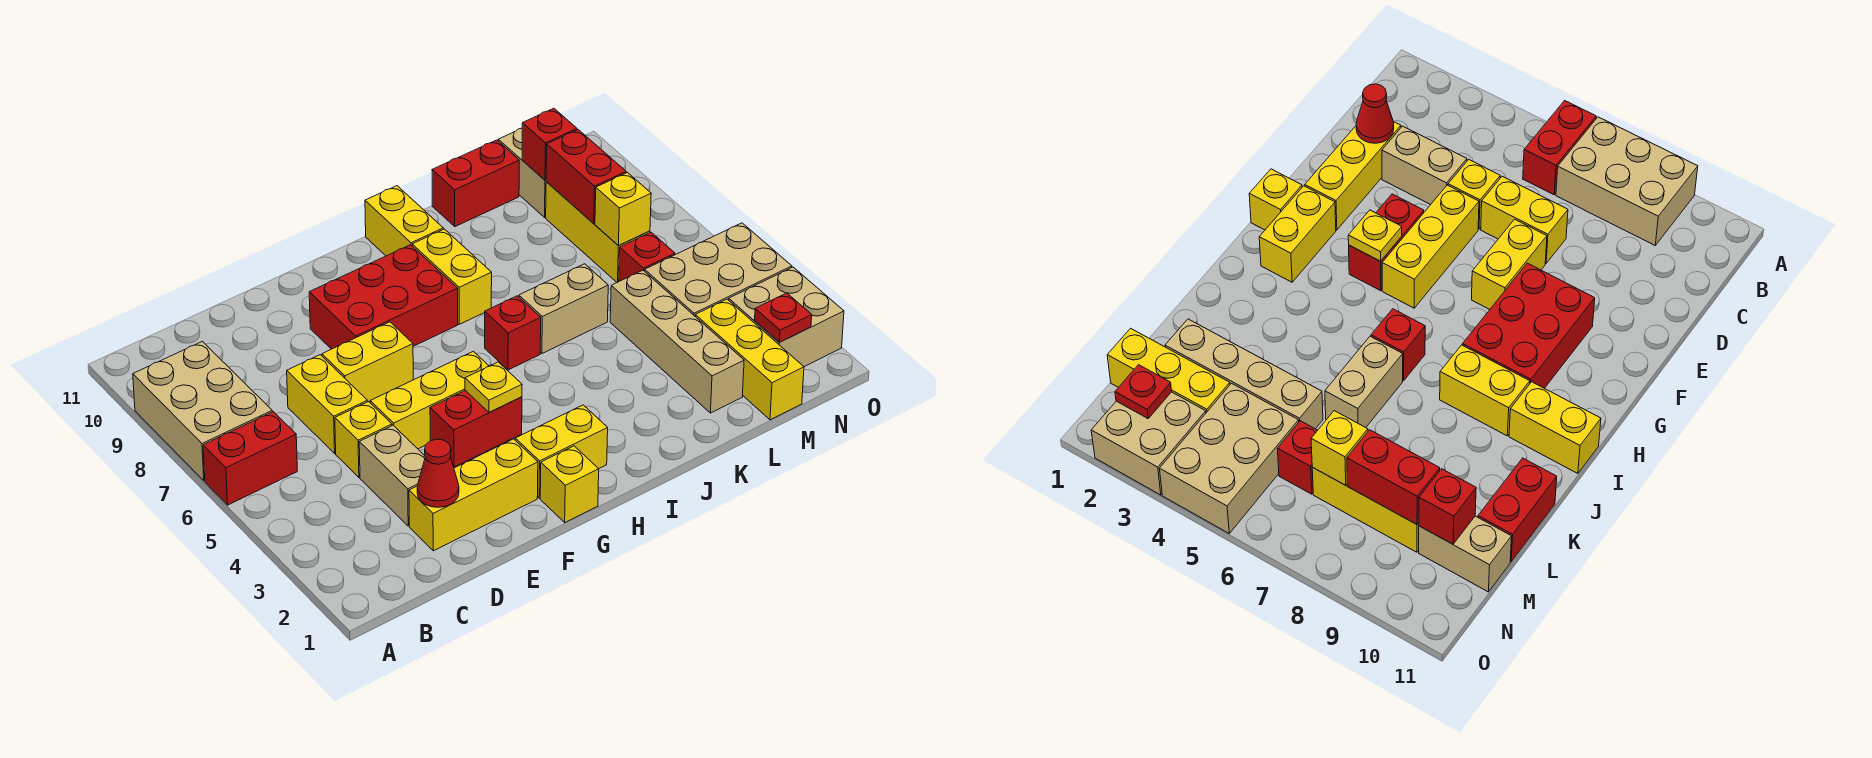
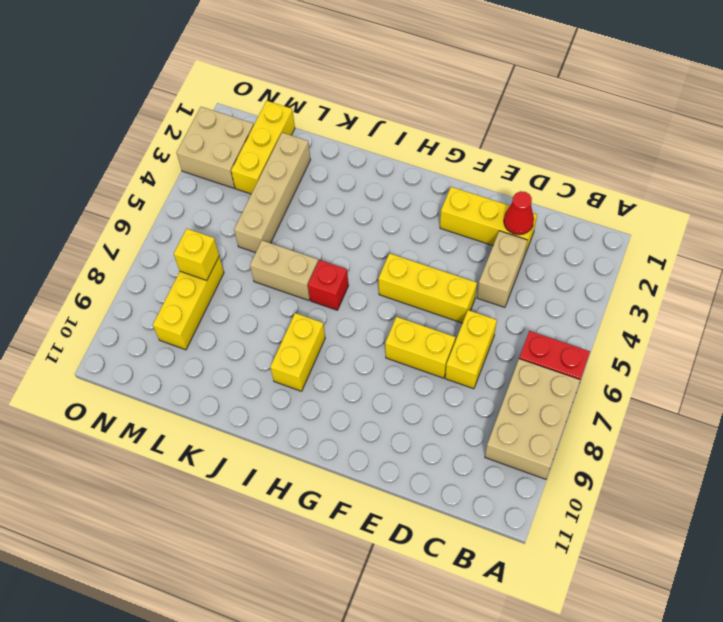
none -> yellow brick D5 level 1
none -> red brick F4:G4 level 1
none -> red brick F8:H9 level 1
none -> yellow brick G1 level 1

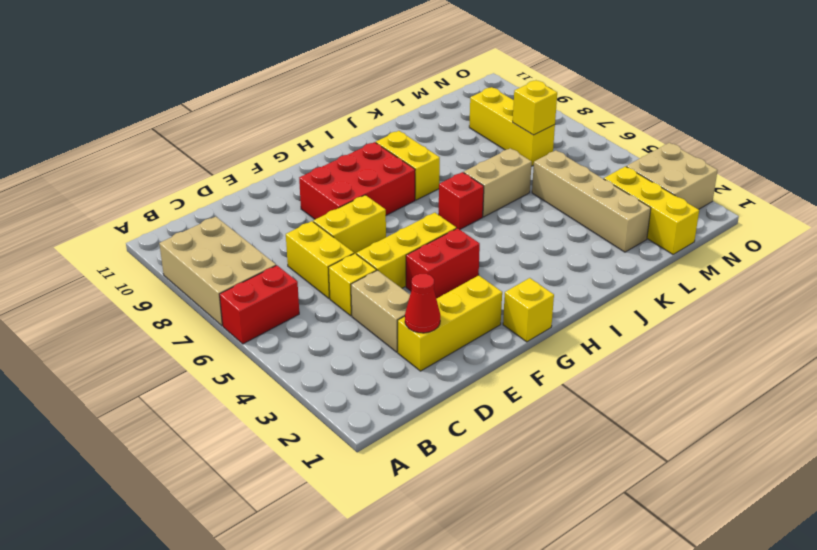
none -> yellow brick G2:H2 level 1
none -> yellow brick I10:I11 level 1
none -> red brick K11:L11 level 1
none -> tan brick M4:O5 level 1

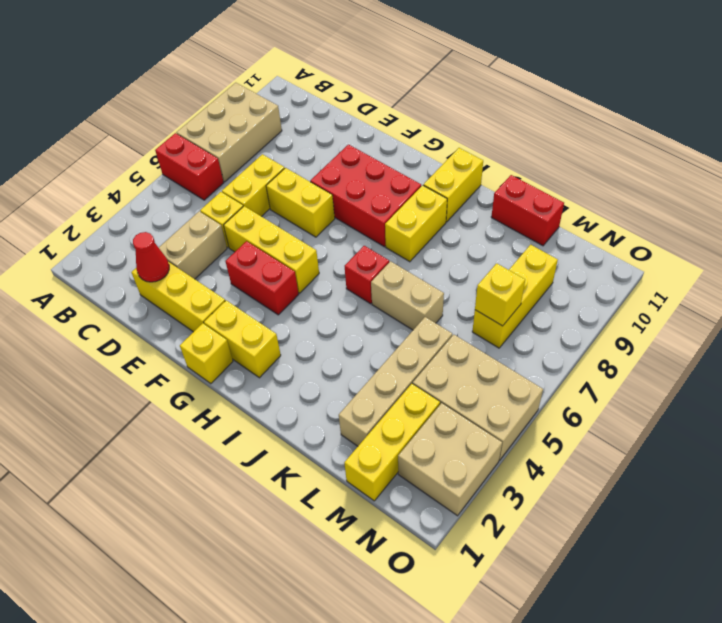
none -> red brick M6 level 1
none -> tan brick M10:M11 level 1
none -> yellow plate G4 level 2
none -> red brick M8:M9 level 2

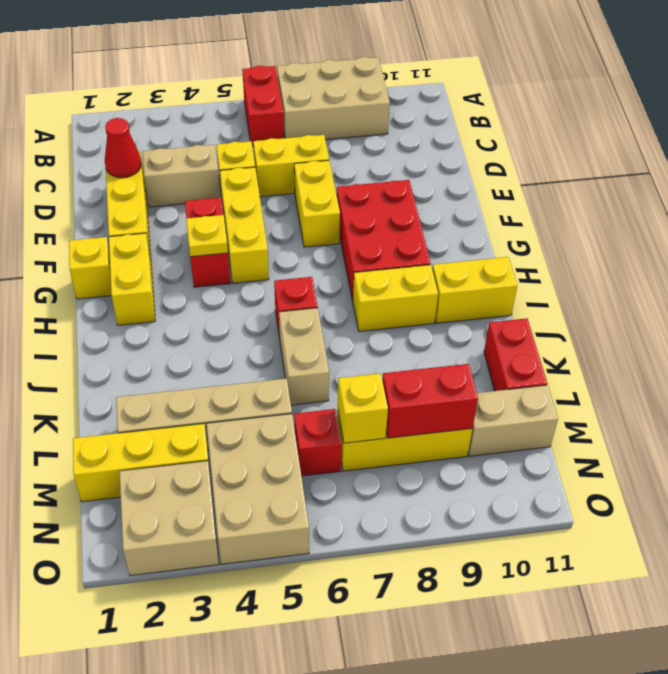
none -> red brick M10 level 2
none -> red plate N2 level 2

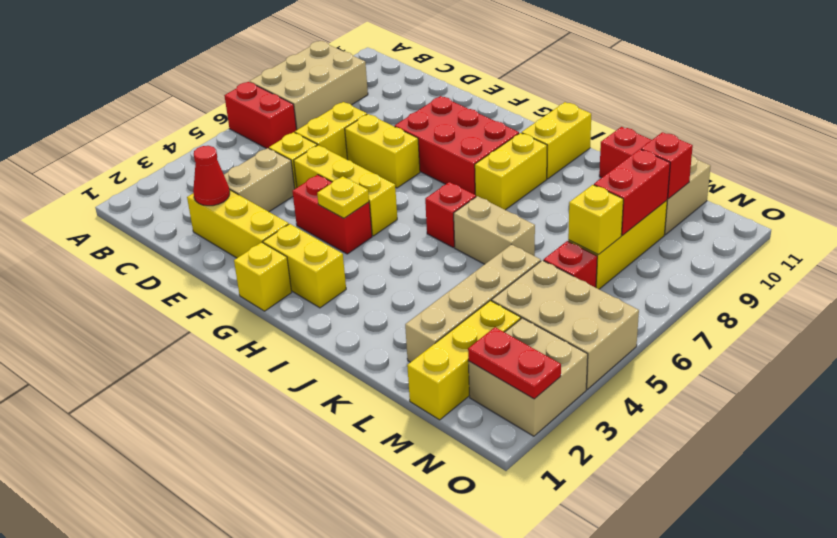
red plate N2:O2 level 2 -> red plate N2 level 2

